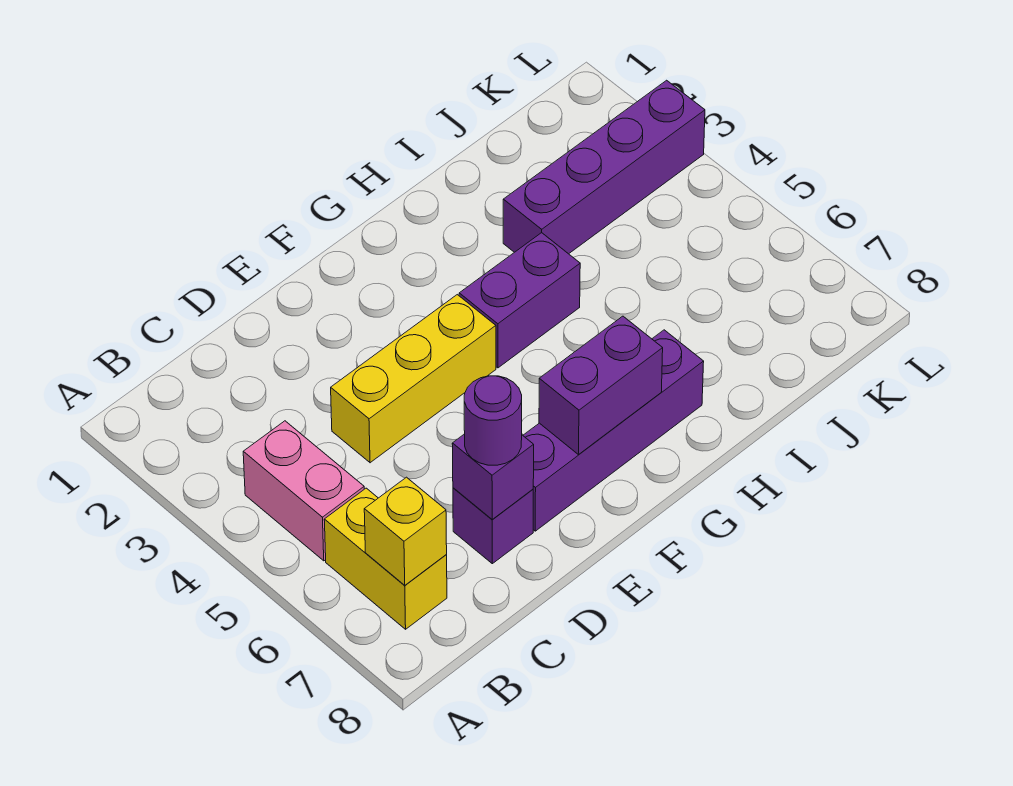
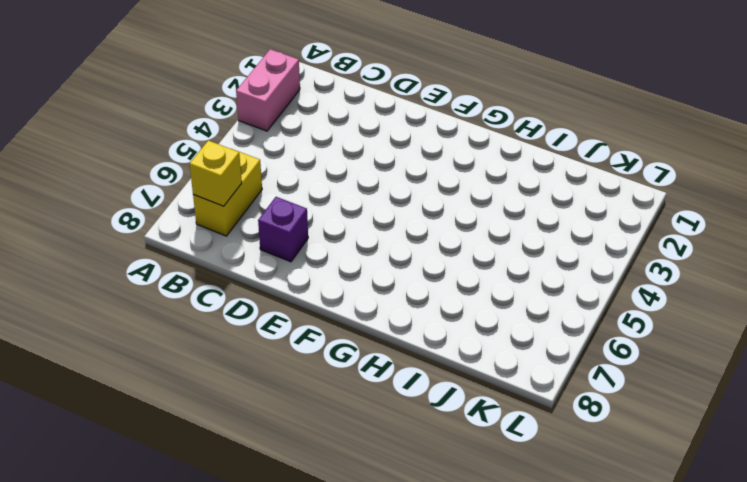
pink brick A2:A3 level 1 -> pink brick B4:B5 level 1
none -> yellow brick D4:F4 level 1
none -> purple brick E7:H7 level 1

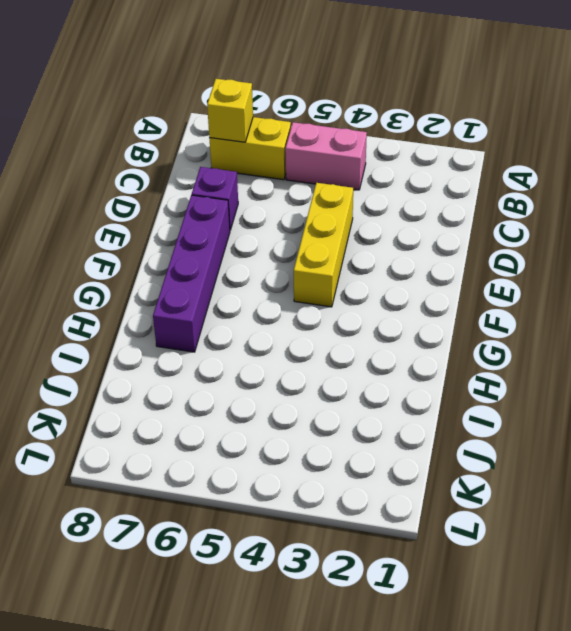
none -> purple brick G4:H4 level 1
none -> purple brick I3:L3 level 1

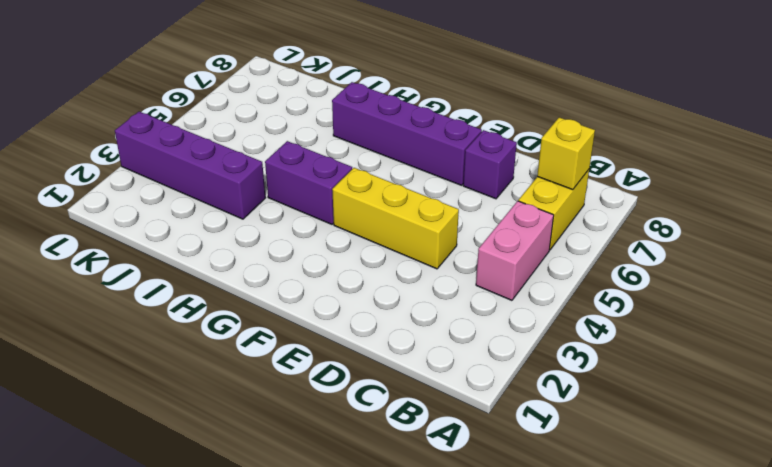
none -> purple brick D7 level 2
none -> purple brick F7:G7 level 2

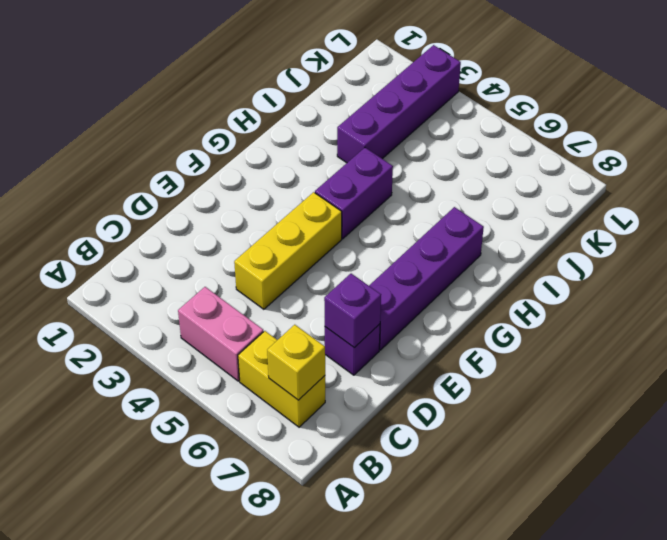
none -> purple brick F7:G7 level 2
none -> purple round brick D7 level 3

